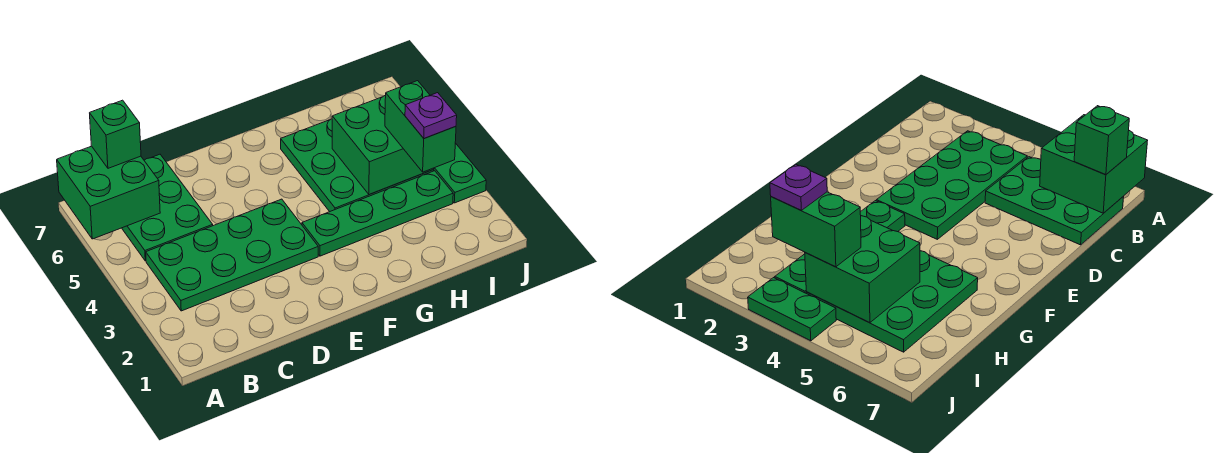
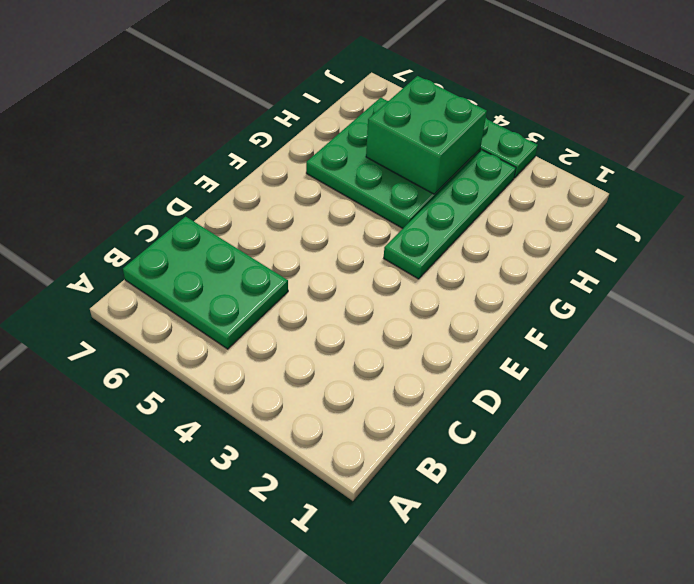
none -> green plate B3:E4 level 1
none -> green brick A6:B7 level 2

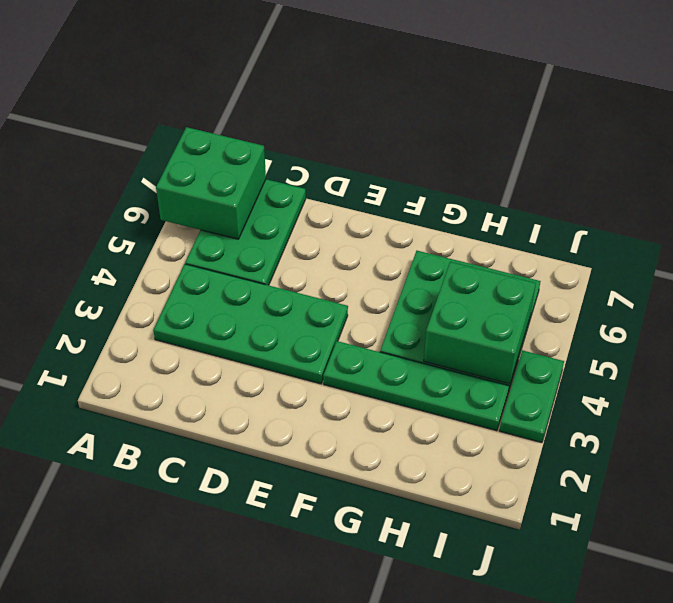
none -> green brick B7 level 3
none -> green brick I3:I4 level 3

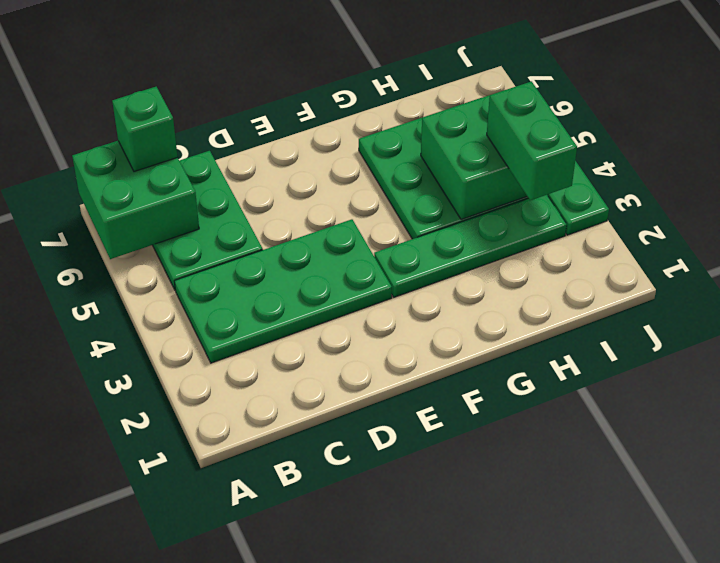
none -> purple plate I3 level 4

